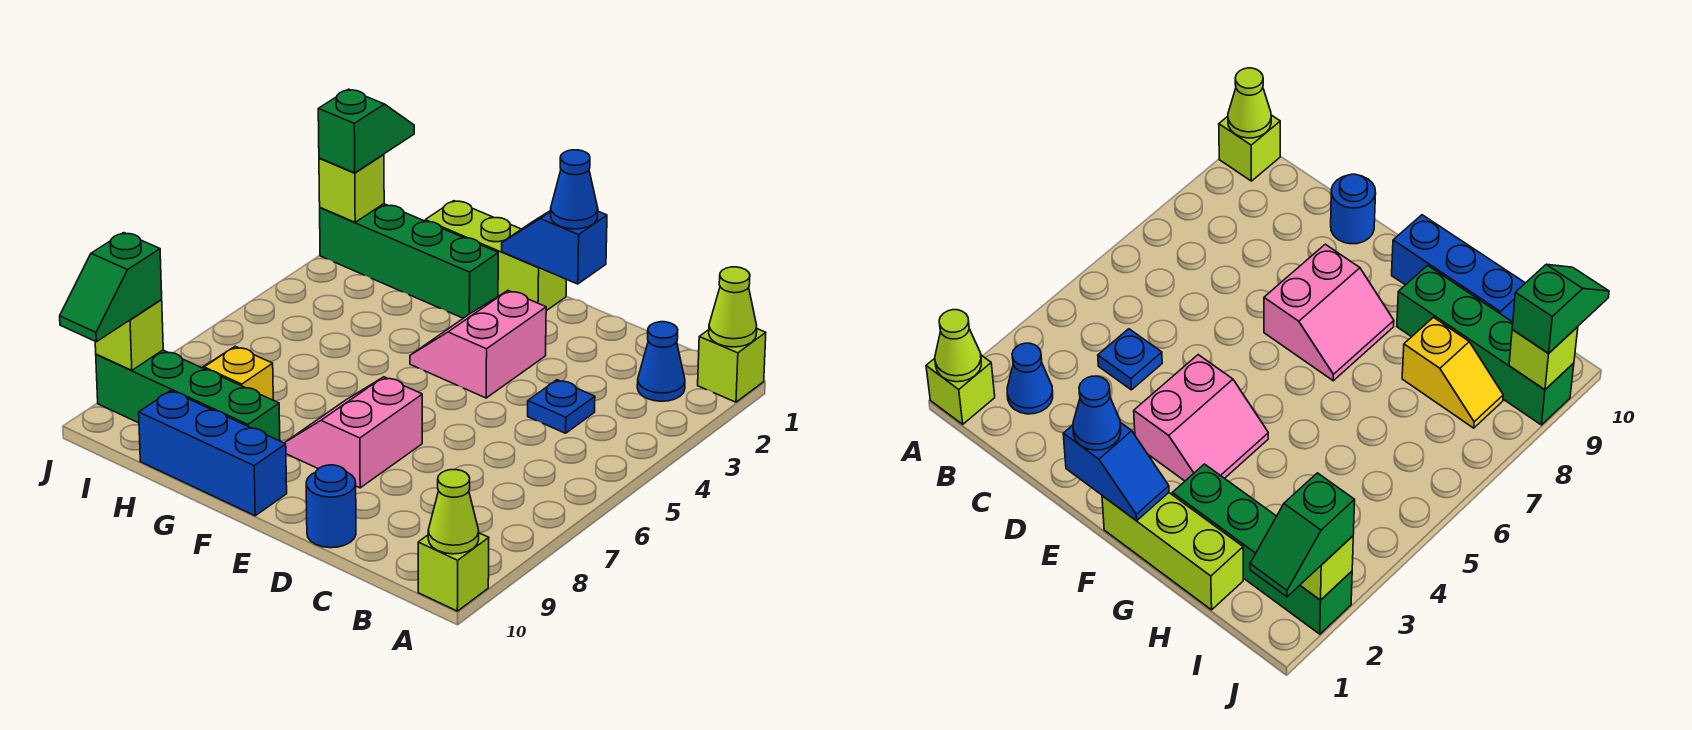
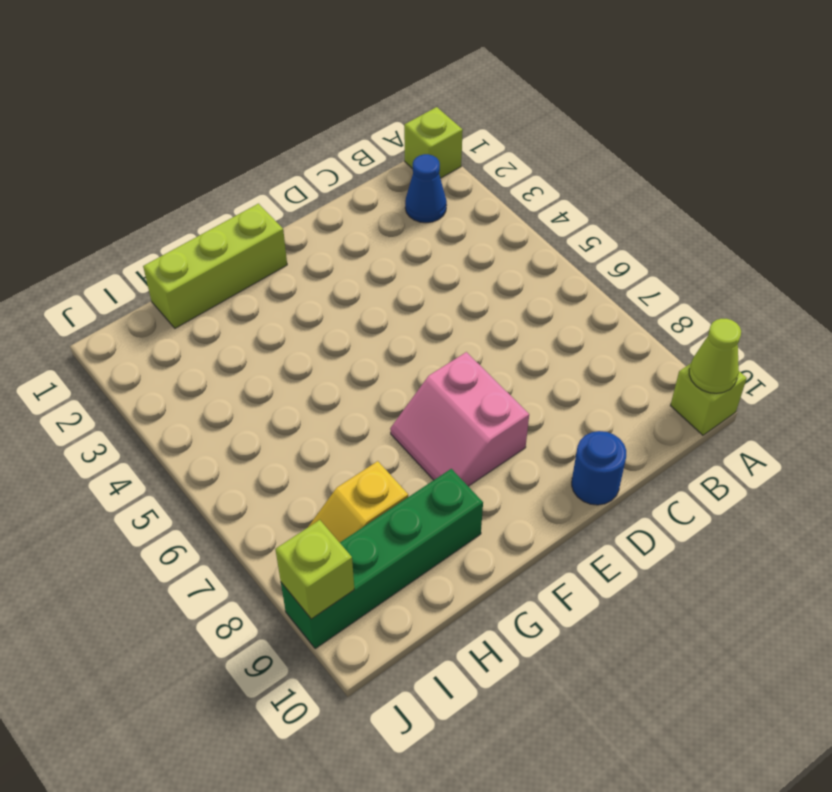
none -> blue plate C4 level 1
none -> pink slope E3:F4 level 1 top E
none -> blue brick F10:H10 level 1

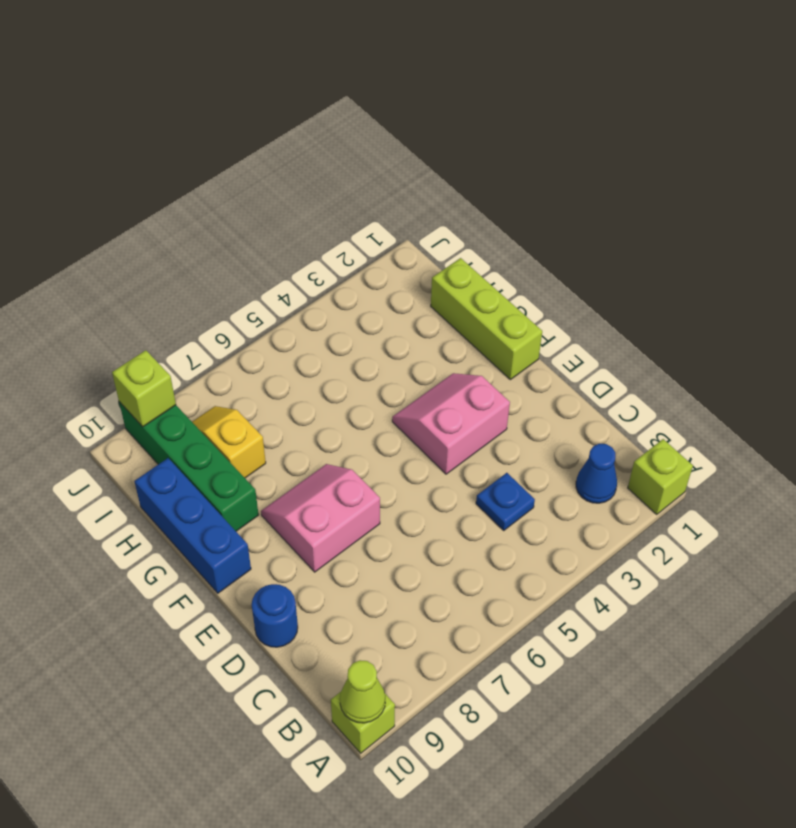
none -> green brick G2:J2 level 1
none -> lime cone A1 level 2
none -> blue slope E1:F1 level 2 top E

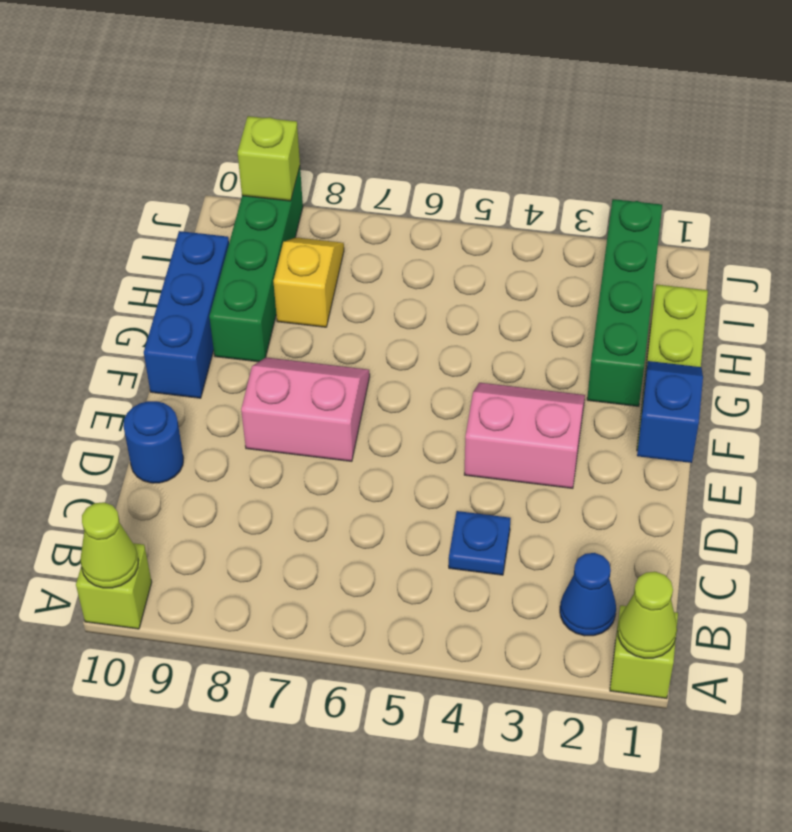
none -> lime brick J2 level 2
none -> blue cone E1 level 3
none -> green slope J1:J2 level 3 top 2

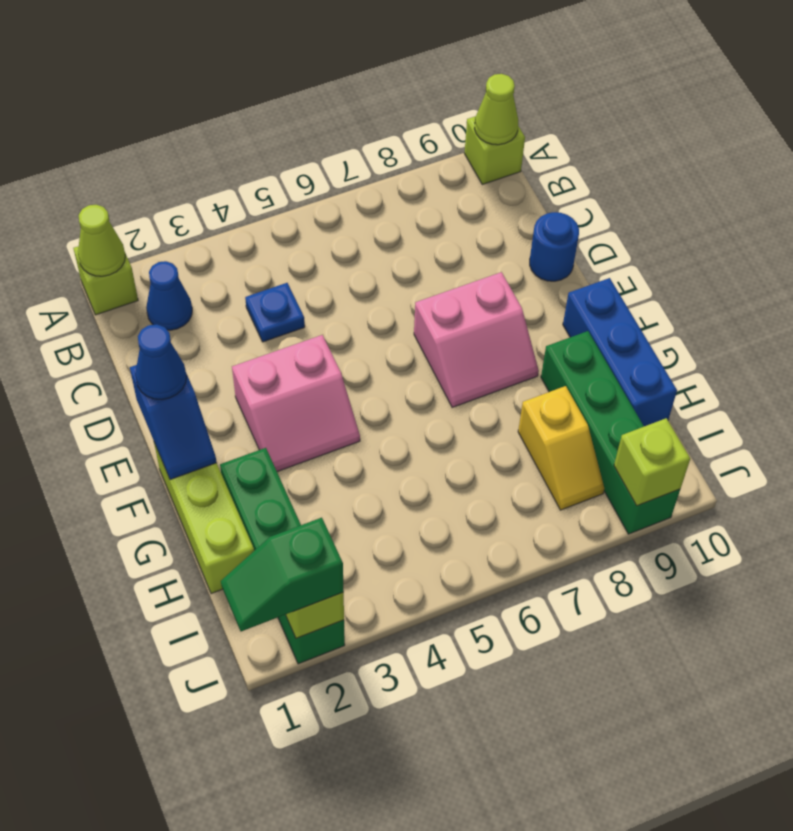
none -> green slope J9:J10 level 3 top 9

